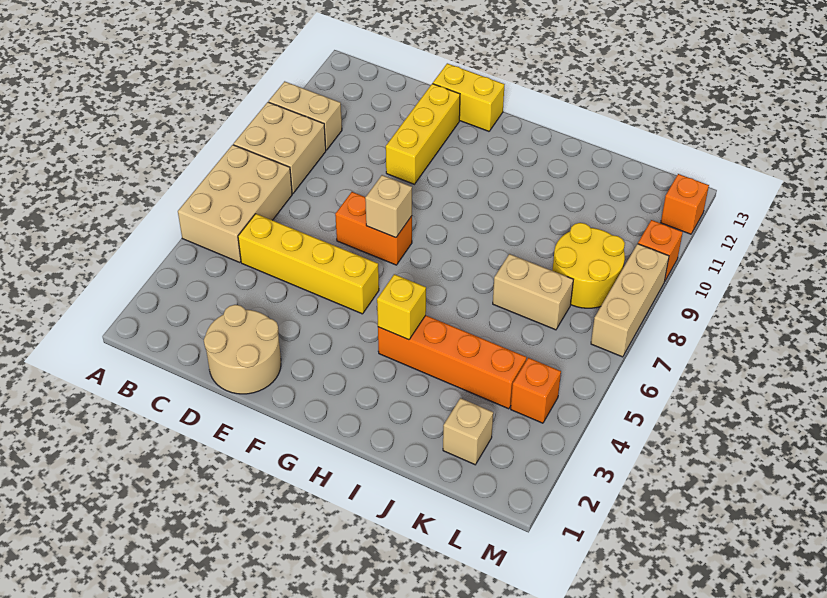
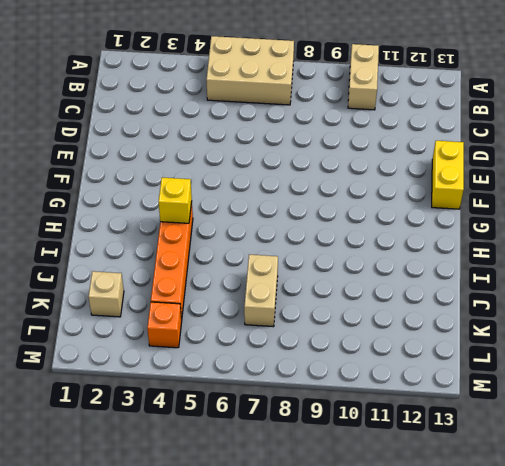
none -> tan brick A8:B9 level 1
none -> yellow brick C5:F5 level 1
none -> tan round brick D1:E2 level 1

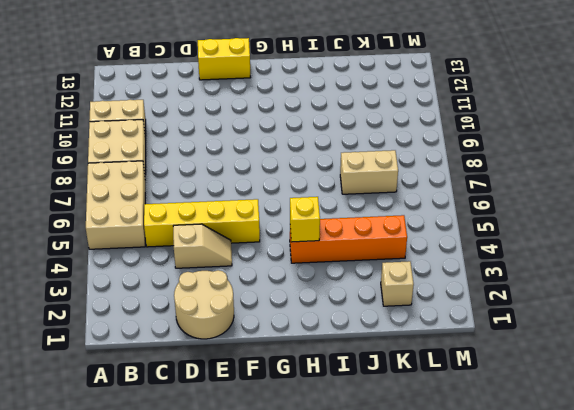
tan slope D4:E4 level 1 top D -> none
none -> orange brick E7:F7 level 1
none -> yellow brick E10:E12 level 1
none -> yellow round brick K8:L9 level 1

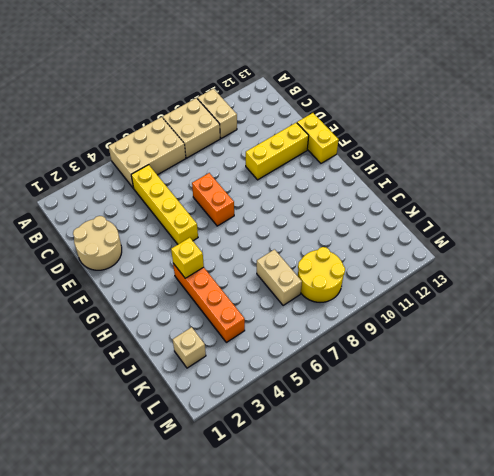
none -> orange brick L4 level 1
none -> tan brick M7:M9 level 1
none -> orange brick M10 level 1

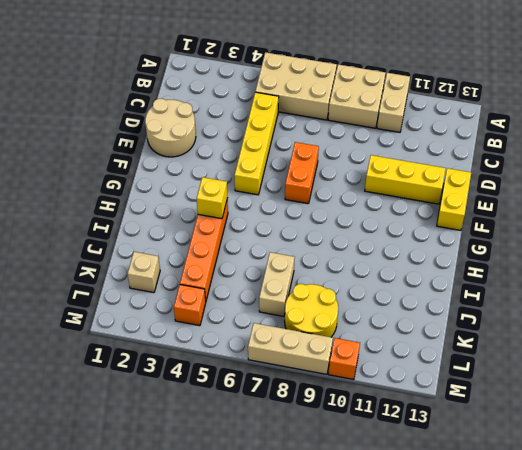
none -> orange brick M12 level 1
none -> tan brick F7 level 2

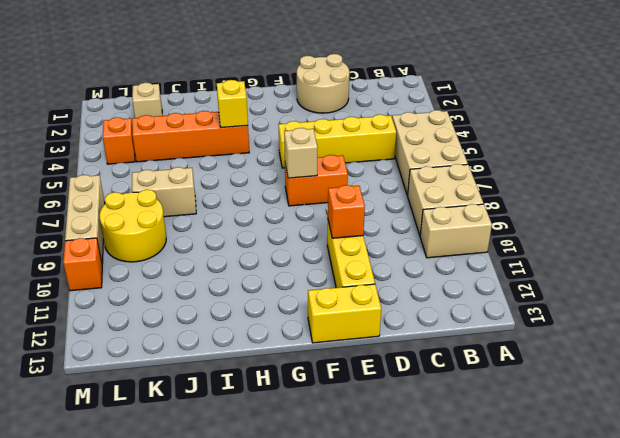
orange brick E10 level 2 -> orange brick M12 level 1

